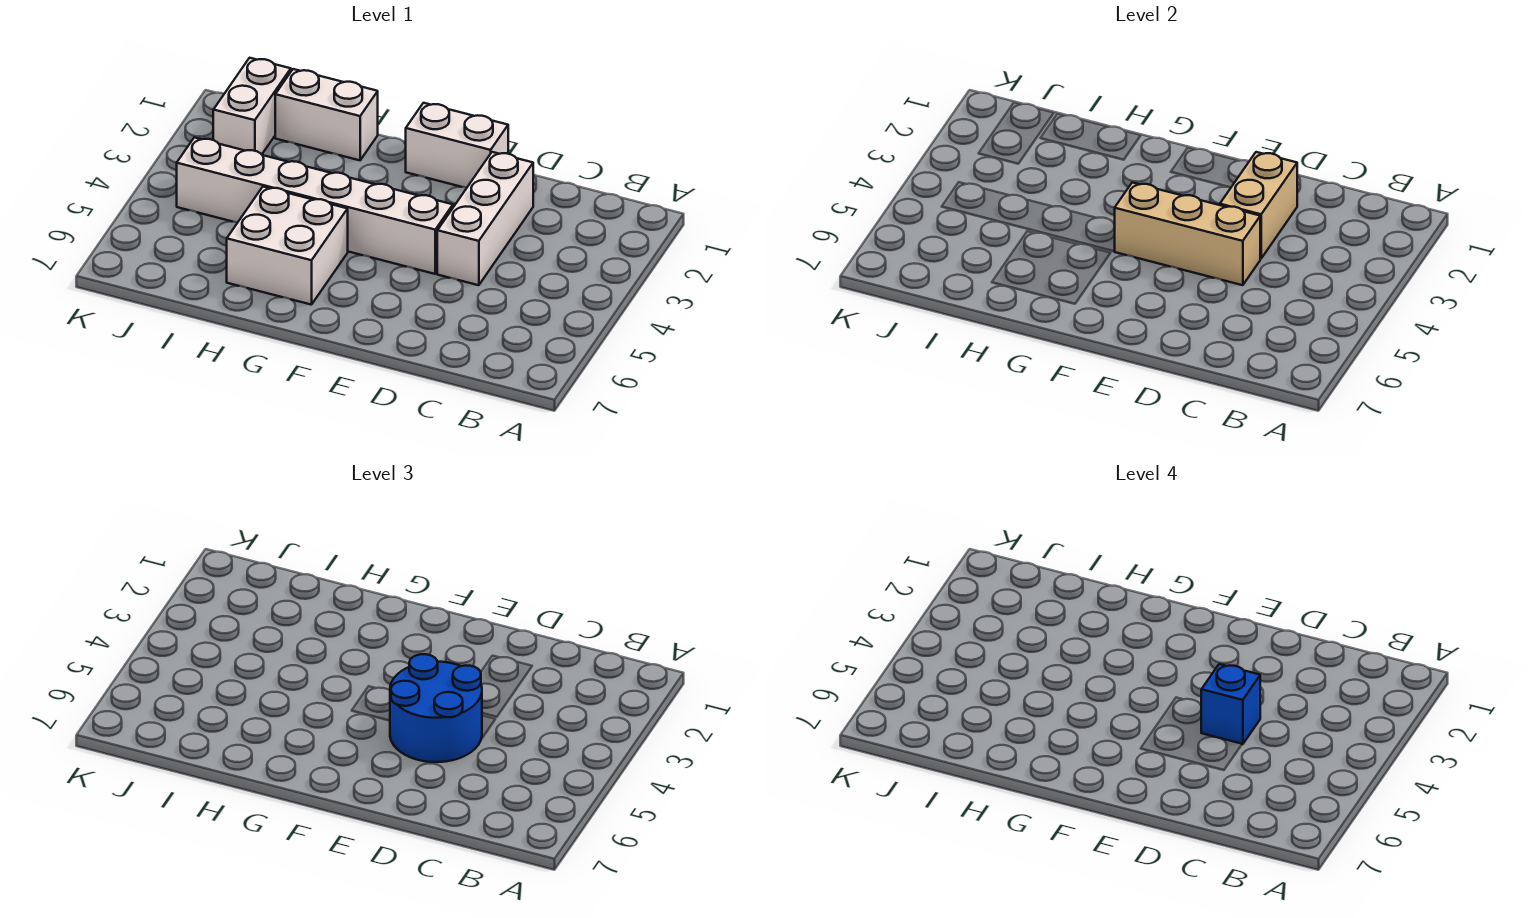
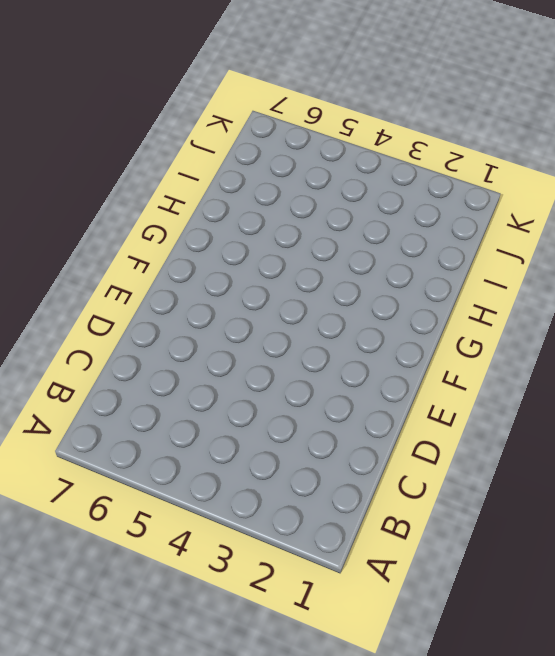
none -> white brick D2:D4 level 1
none -> white brick E1:F1 level 1

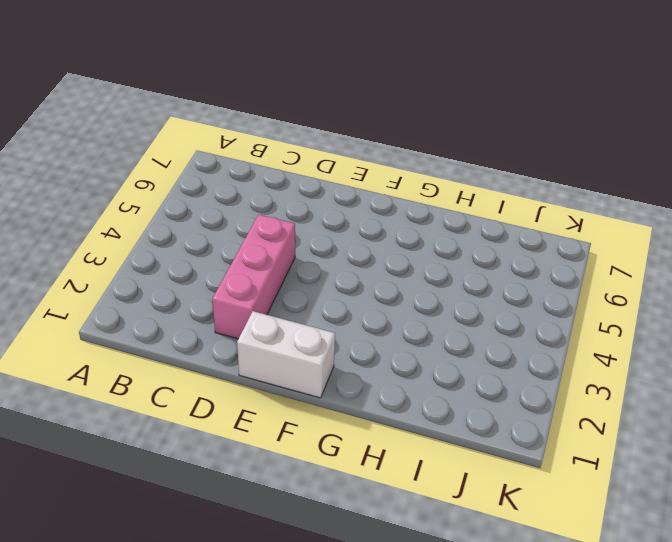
pink brick D2:D4 level 1 -> white brick D2:D4 level 1
none -> white brick E4:J4 level 1
none -> white brick G5:H6 level 1

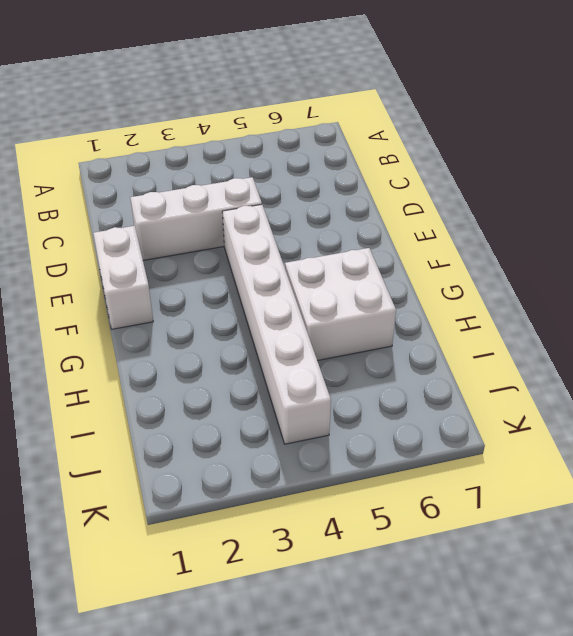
none -> white brick H1:I1 level 1
none -> white brick J1:J2 level 1

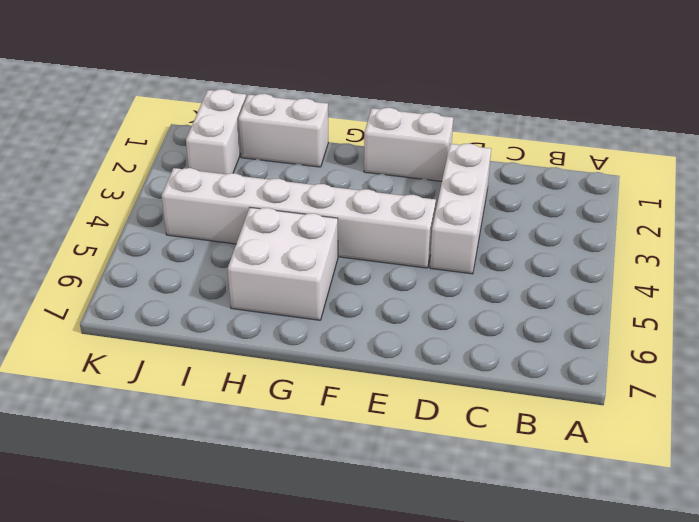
none -> tan brick D2:D3 level 2
none -> tan brick D4:F4 level 2

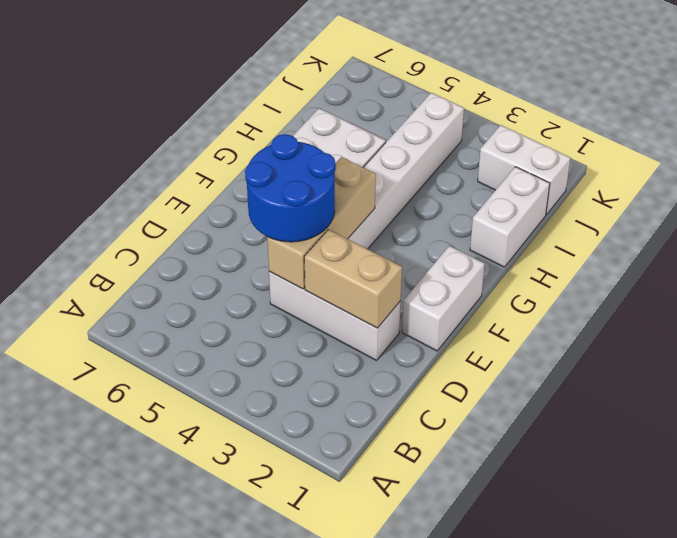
none -> blue brick D4 level 4

